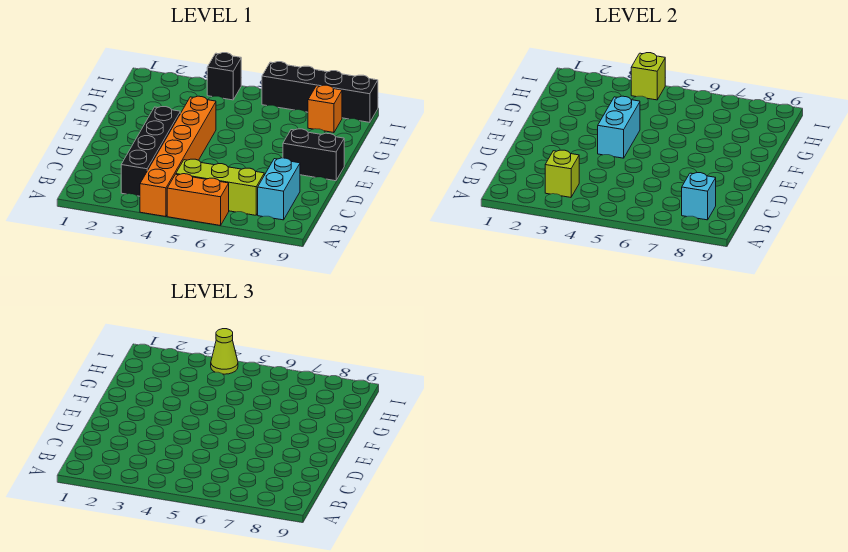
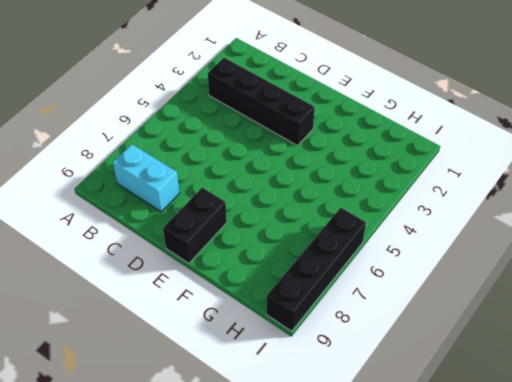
none -> orange brick A4:F4 level 1
none -> orange brick A5:A6 level 1
none -> lime brick B5:B7 level 1

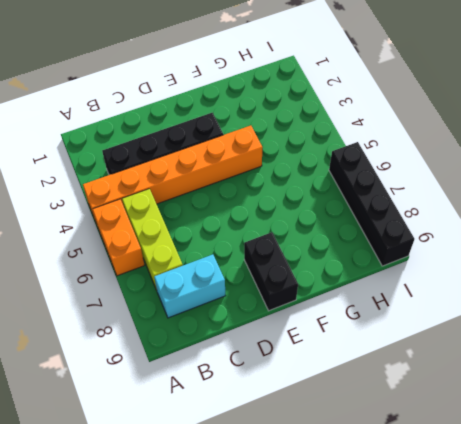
none -> orange brick H8 level 1
none -> black brick I4 level 1
none -> lime brick B3 level 2

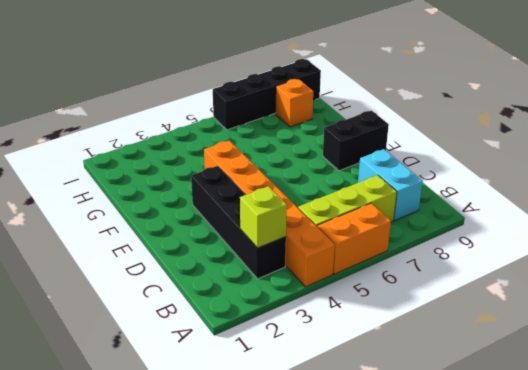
none -> black brick I4 level 1
none -> cyan brick B8 level 2
none -> cyan brick E4:F4 level 2

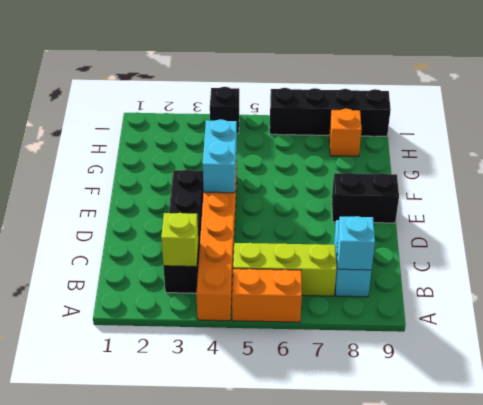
none -> lime brick I4 level 2
none -> lime cone I4 level 3

